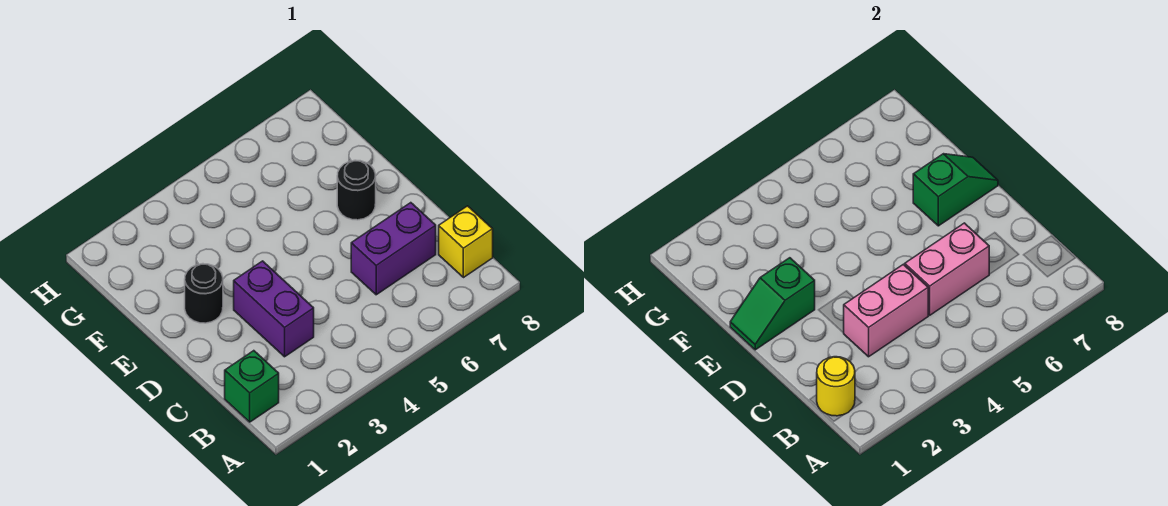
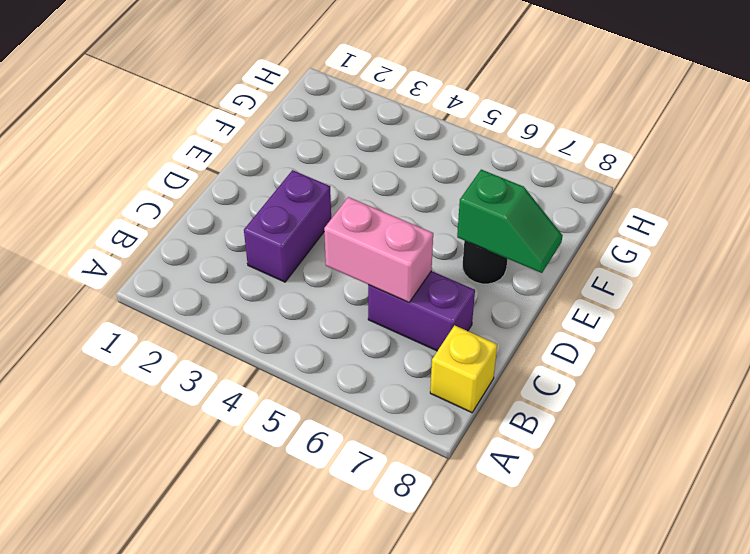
none -> green brick B1 level 1
none -> black round brick E2 level 1

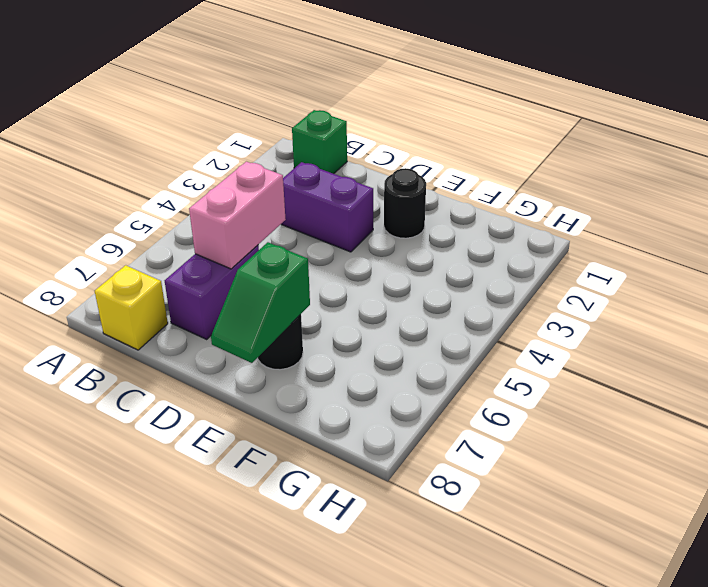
none -> yellow round brick B1 level 2
none -> pink brick C3:C4 level 2

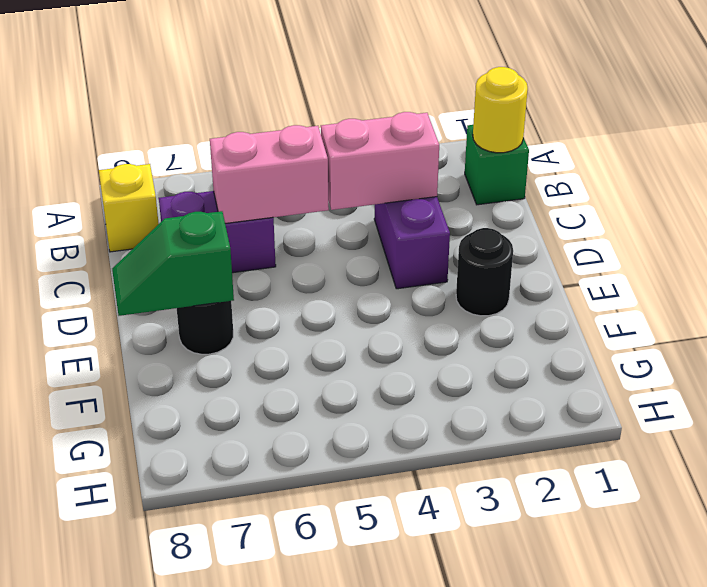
none -> green slope E1:E2 level 2 top 2

